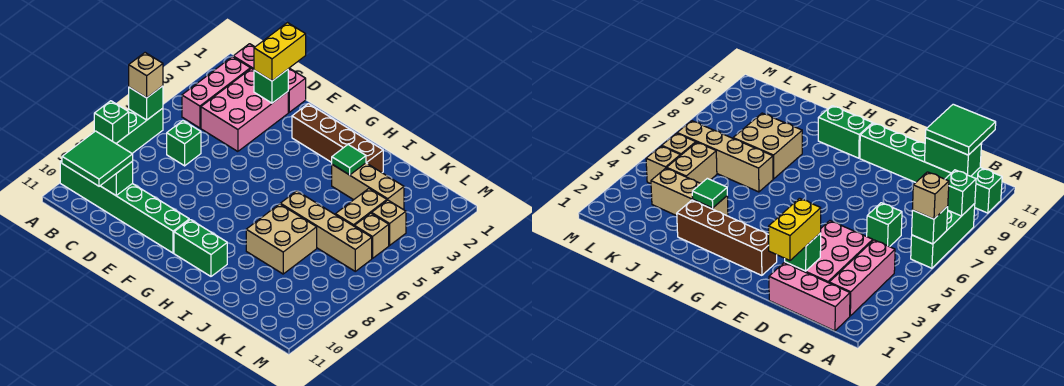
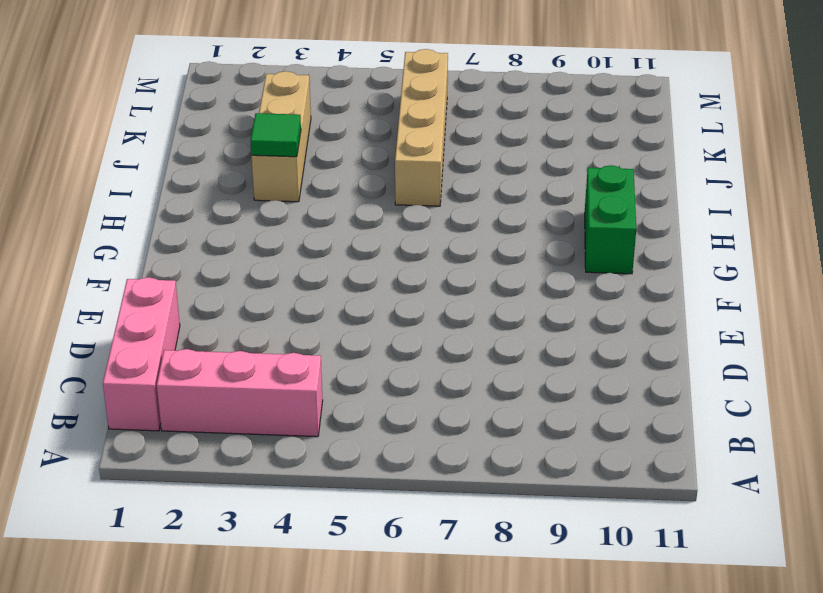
none -> green brick A6:A8 level 1
none -> green brick A10:F10 level 1
none -> pink brick C2:D4 level 1

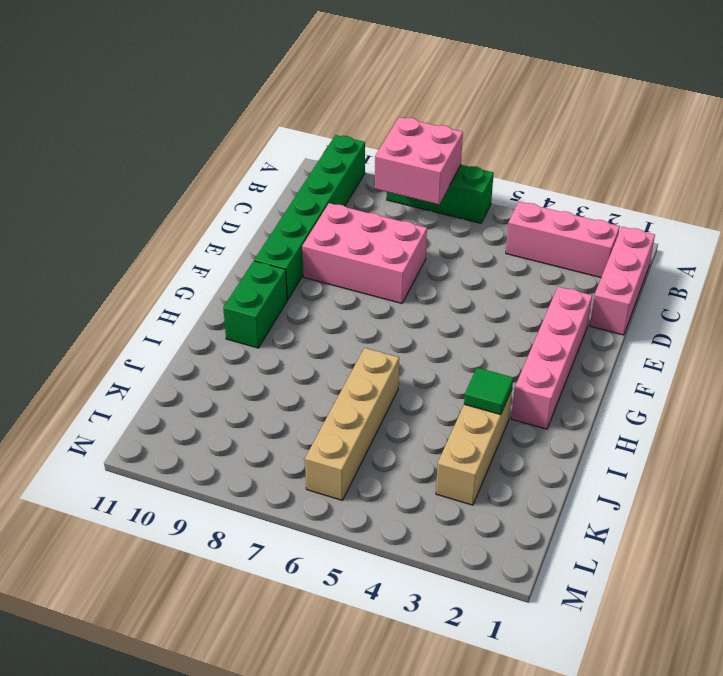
pink brick A7:B8 level 2 -> green brick A8 level 2
pink brick D7:E9 level 1 -> pink brick C2:D4 level 1
pink brick E2:H2 level 1 -> brown brick F2:I2 level 1
none -> green brick C6 level 1
none -> tan brick I7:J8 level 1
none -> tan brick K4:K5 level 1

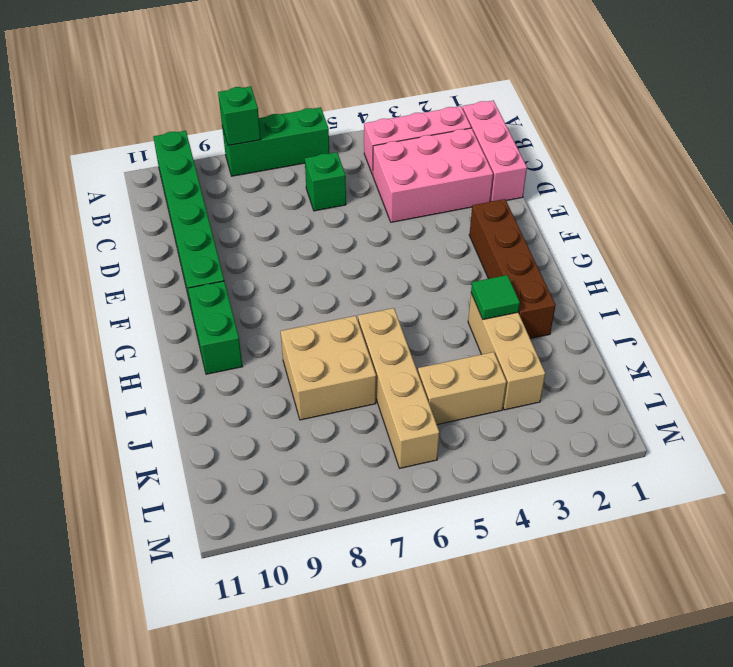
none -> tan brick L4 level 1
none -> tan brick L5 level 1
none -> green brick A6 level 2

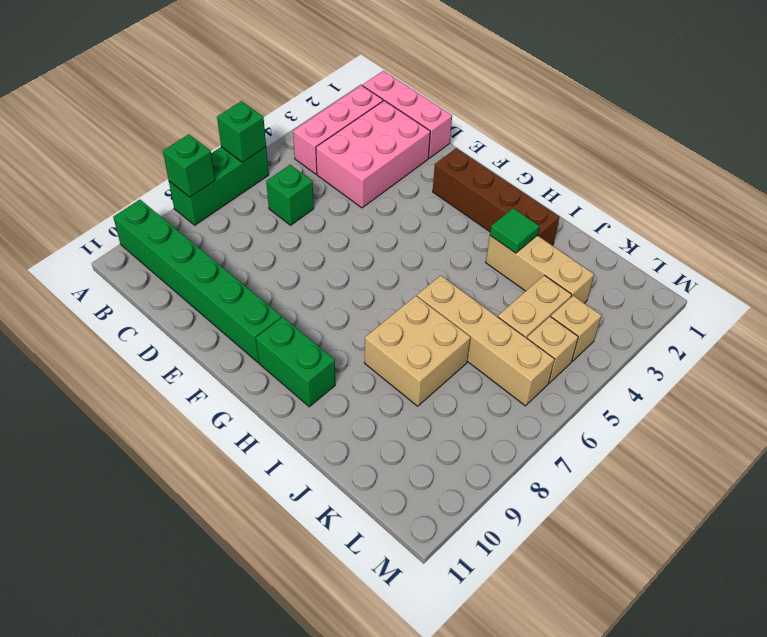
none -> green brick B10:C10 level 2
none -> green brick D2 level 2
none -> tan brick A6 level 3

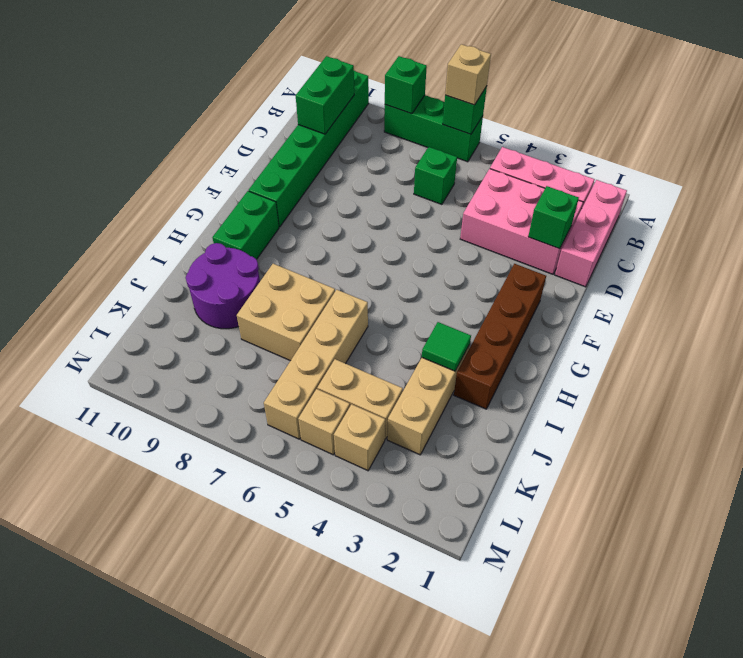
purple round brick I9:J10 level 1 -> none
none -> green tile B10:C11 level 3
none -> yellow brick D1:D2 level 3

